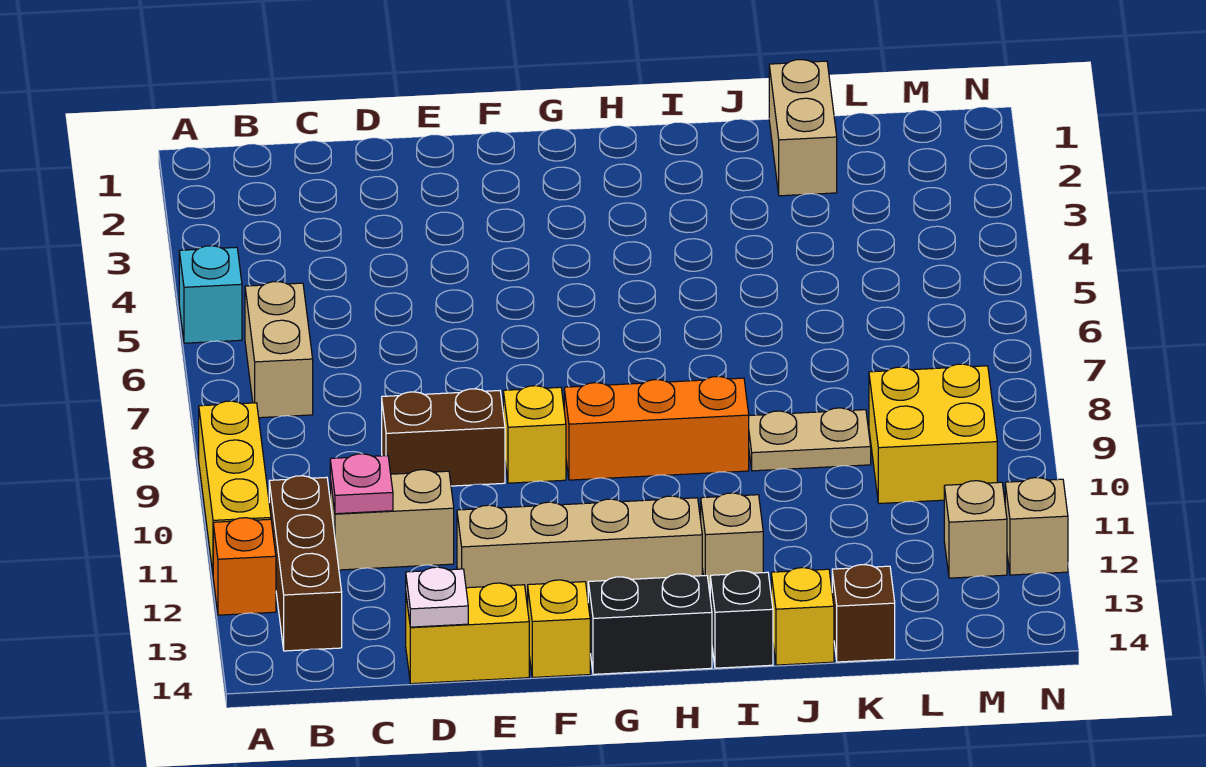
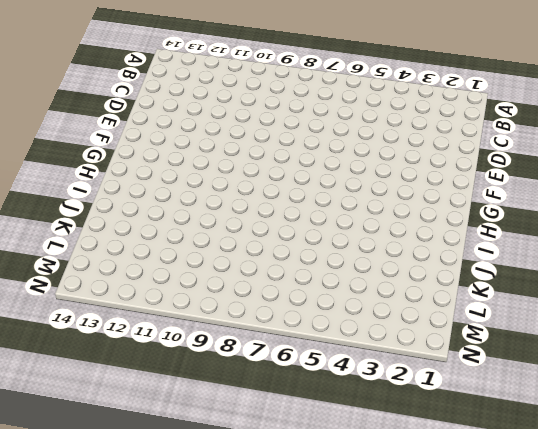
none -> cyan brick A5 level 1
none -> yellow brick A9:A11 level 1
none -> orange brick A12 level 1

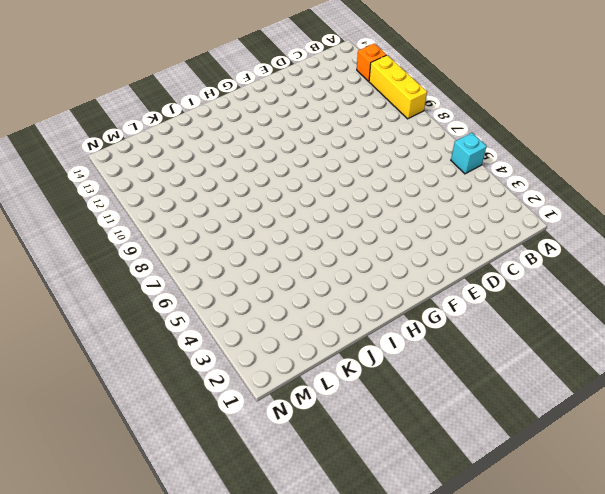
none -> tan brick B6:B7 level 1
none -> brown brick B11:B13 level 1
none -> tan brick C11:D11 level 1

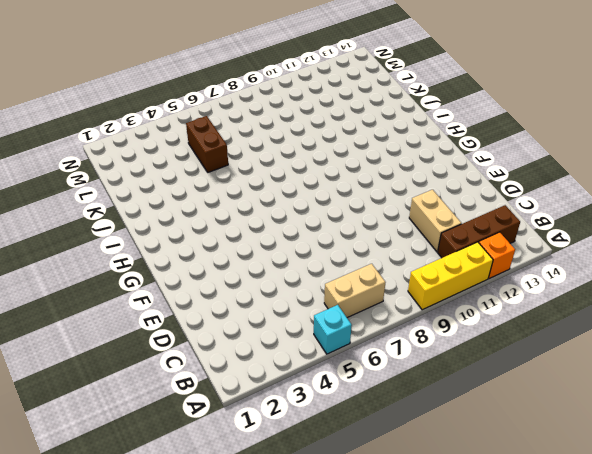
brown brick K5:L5 level 1 -> brown brick D9:E9 level 1
none -> yellow brick D14:E14 level 1
none -> tan brick E12:H12 level 1
none -> yellow brick F9 level 1

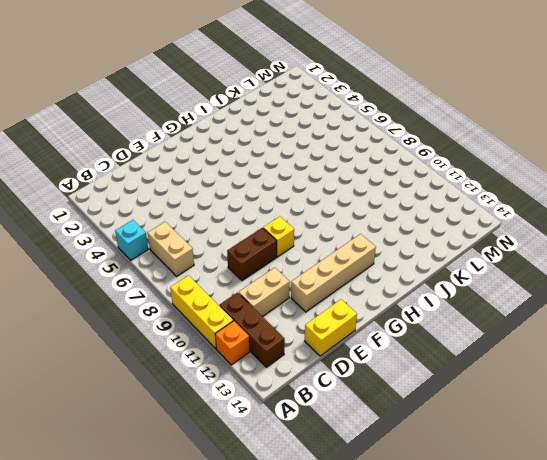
none -> yellow brick F14 level 1
none -> orange brick G9:I9 level 1
none -> black brick G14:H14 level 1

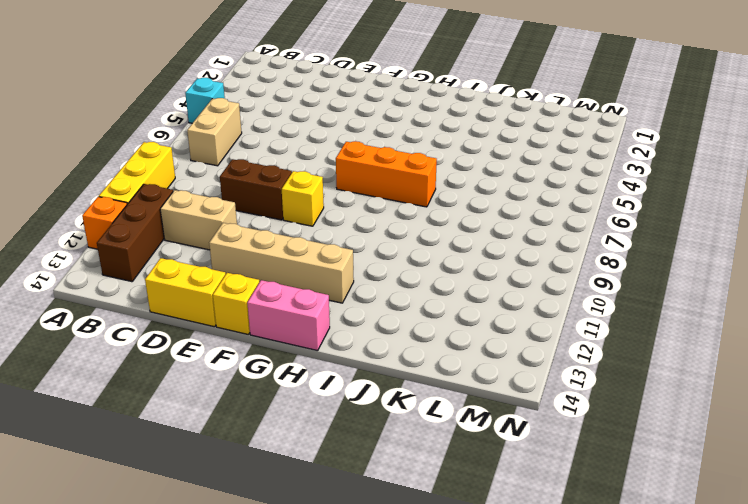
orange brick G7:I7 level 1 -> orange brick G9:I9 level 1
pink brick G14:H14 level 1 -> black brick G14:H14 level 1
none -> tan brick I12 level 1
none -> black brick I14 level 1
none -> tan plate J9:K9 level 1

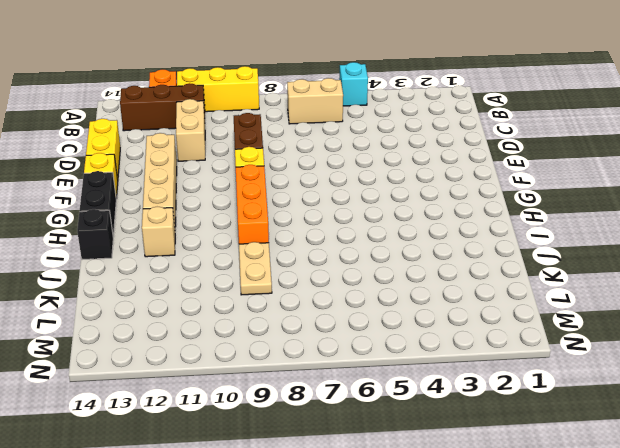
none -> yellow brick J14 level 1
none -> tan brick K1:K2 level 1
none -> brown brick K14 level 1

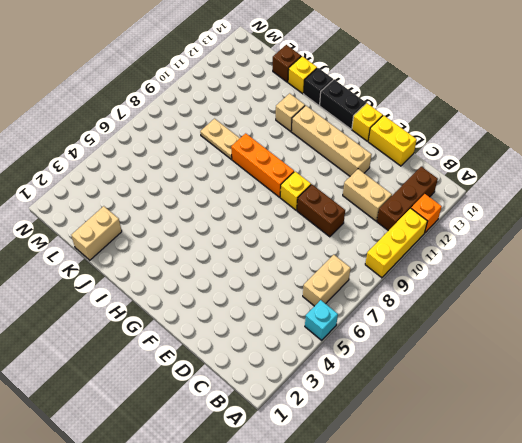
none -> yellow brick L9:M10 level 1
none -> tan brick M12 level 1
none -> tan brick N12 level 1

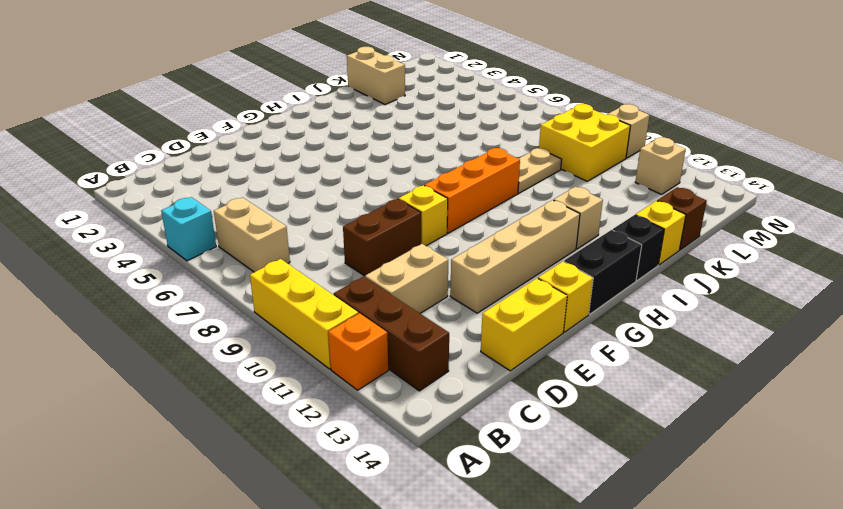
tan brick N10 level 1 -> tan brick N12 level 1
none -> pink plate C11 level 2
none -> white plate D14 level 2

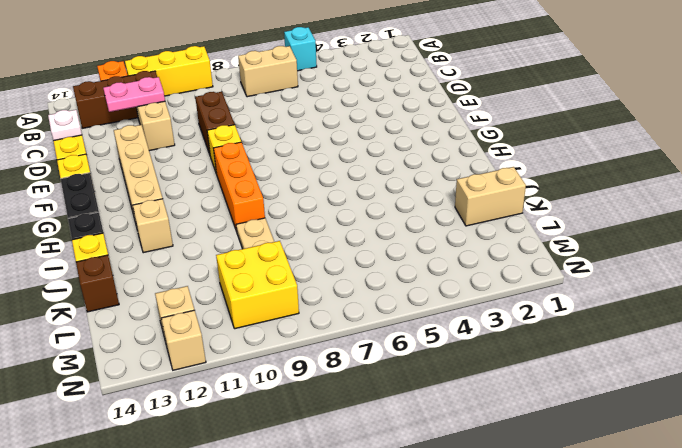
pink plate C11:C12 level 2 -> pink plate C11 level 2

